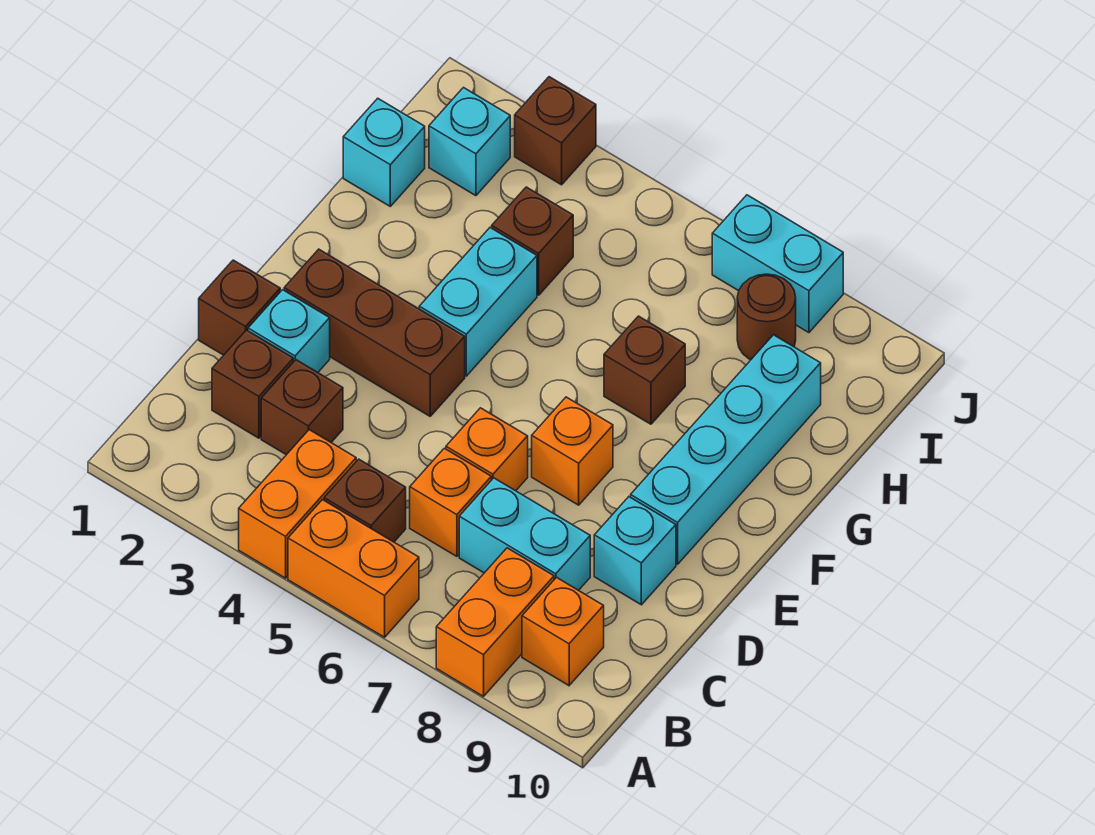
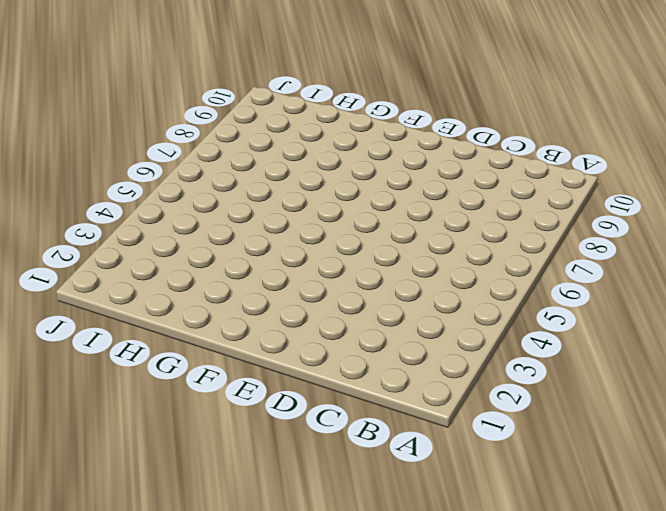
none -> orange brick A4:B4 level 1
none -> orange brick A5:A6 level 1
none -> orange brick A8:B8 level 1

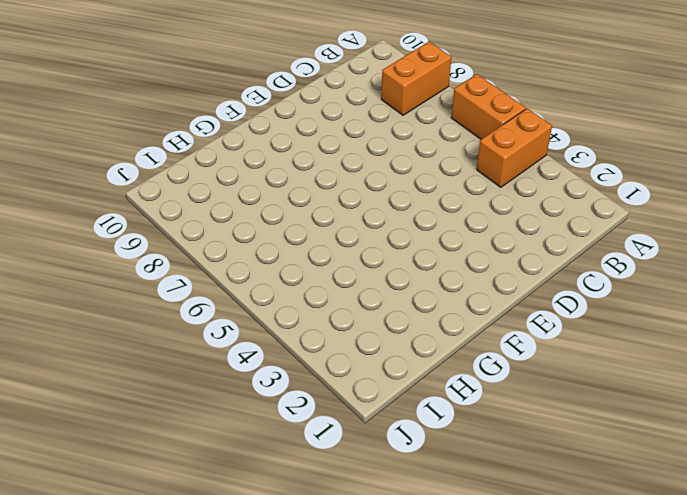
none -> brown brick B5 level 1
none -> orange brick B9 level 1
none -> brown brick C2 level 1

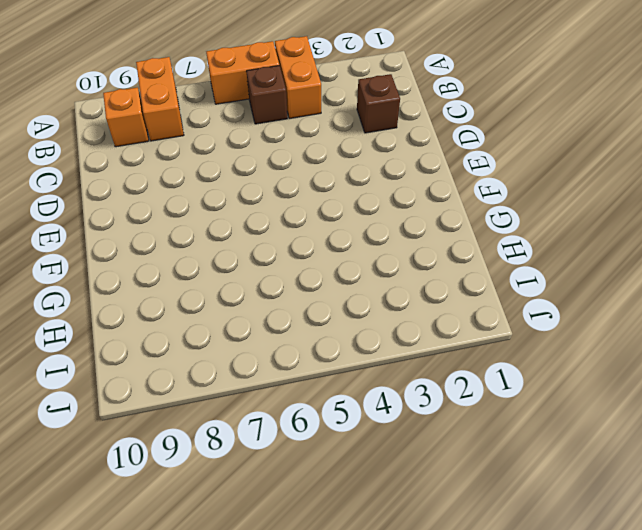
none -> brown brick C3 level 1
none -> orange brick C6 level 1
none -> cyan brick C7:C8 level 1

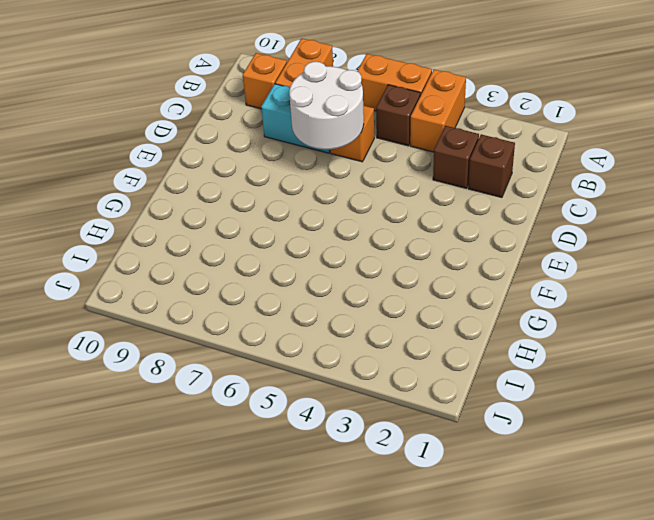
white round brick C6:D7 level 2 -> none
none -> brown brick D1 level 1
none -> cyan brick D2 level 1
none -> orange brick D6 level 1

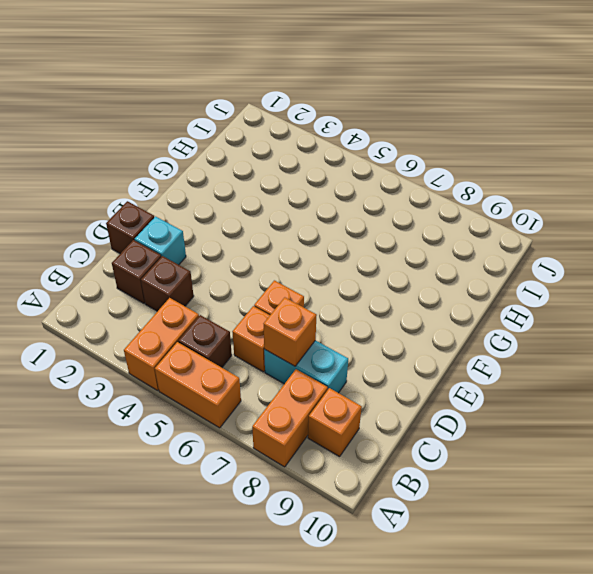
orange brick C7 level 2 -> orange brick E7 level 1
none -> cyan brick D9 level 1
none -> brown brick E2:E4 level 1
none -> cyan brick E9:H9 level 1

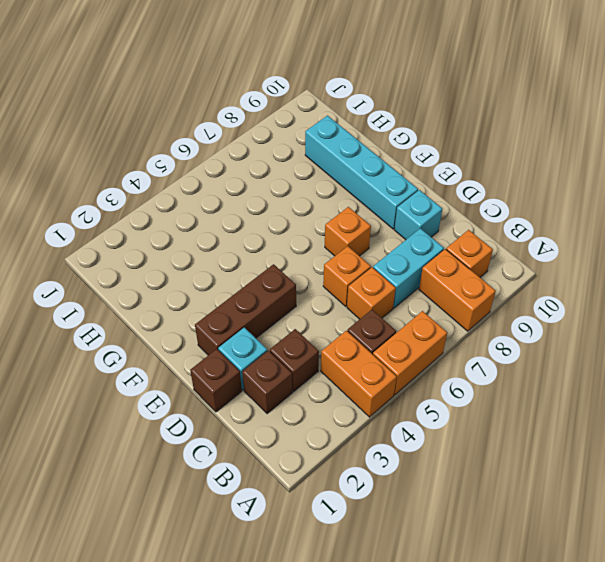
none -> cyan brick F4:G4 level 1
none -> brown brick G7 level 1
none -> cyan brick H1 level 1

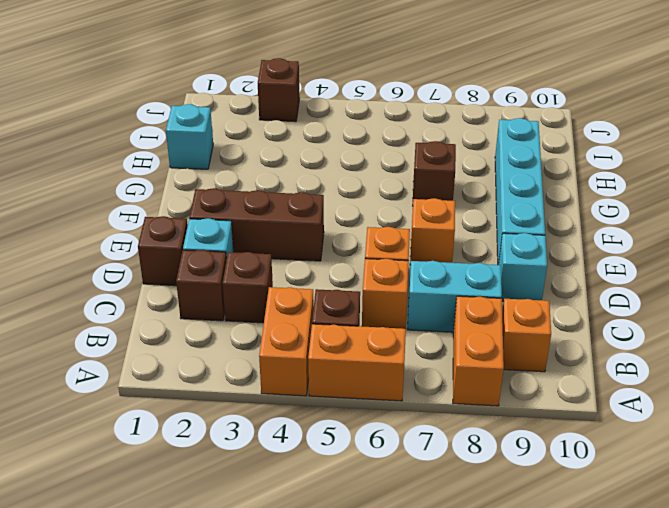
none -> cyan brick F4:G4 level 1
none -> brown brick H4 level 1
none -> cyan brick I2 level 1

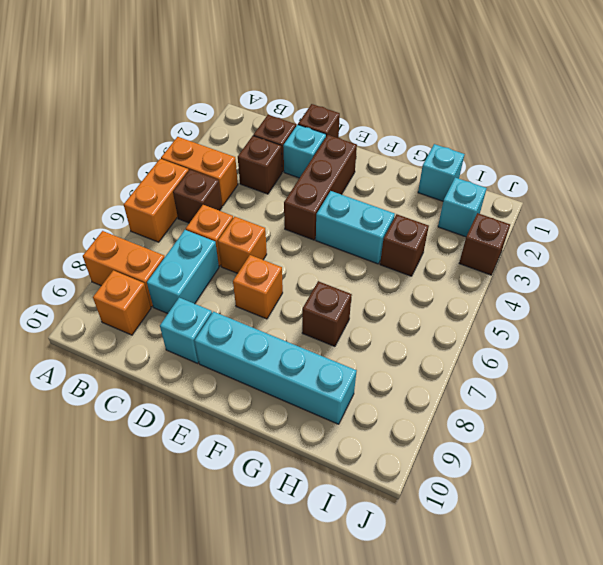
none -> brown round brick I8 level 1
none -> cyan brick J7:J8 level 1

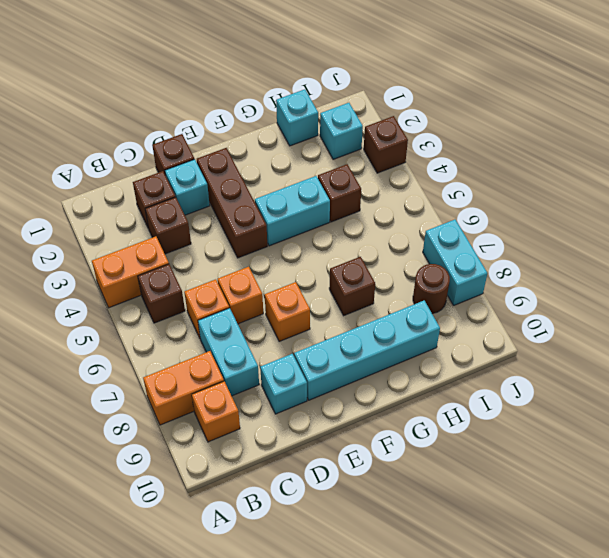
none -> orange brick A5:A6 level 1

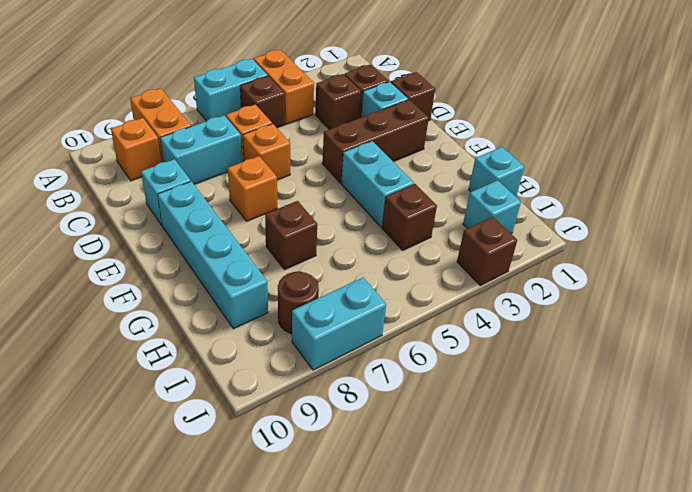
cyan brick A5:A6 level 1 -> orange brick A5:A6 level 1

